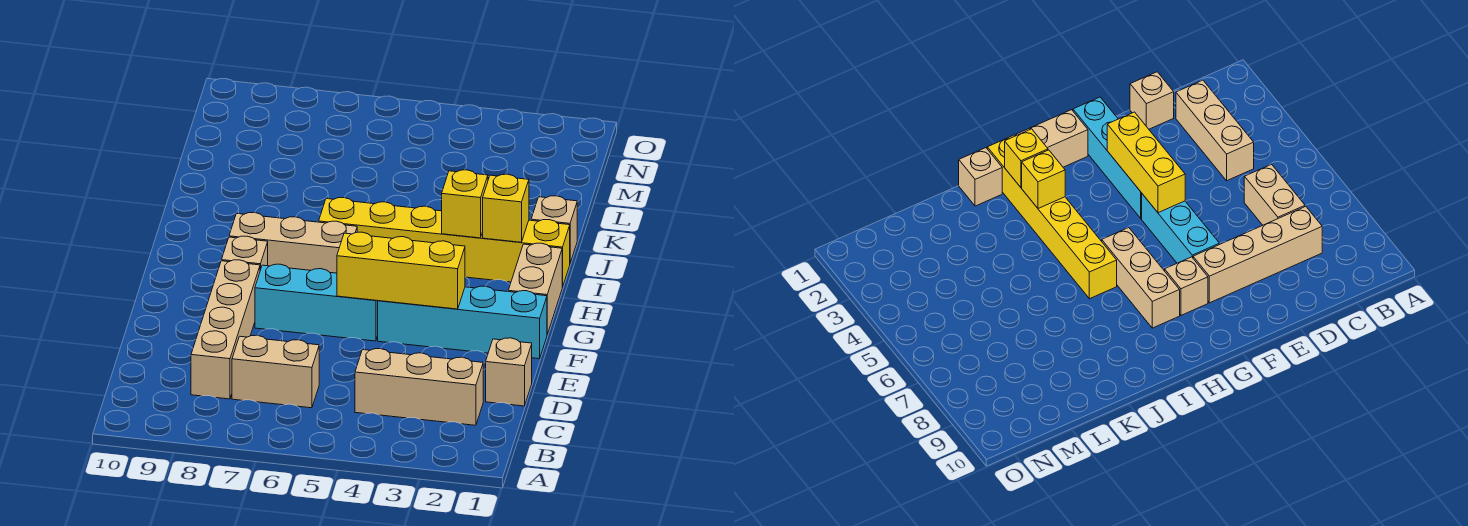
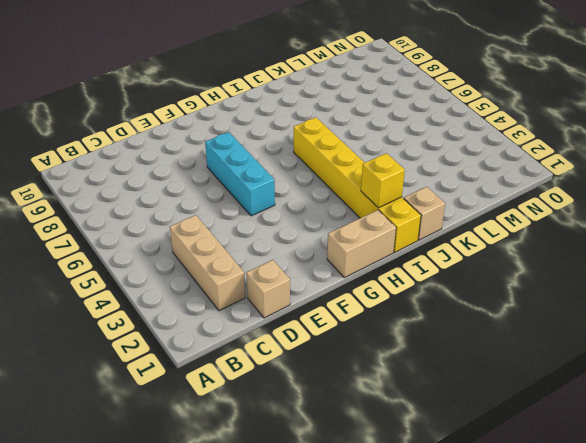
none -> tan brick C6:C7 level 1
none -> tan brick C8:F8 level 1
none -> cyan brick F1:F4 level 1

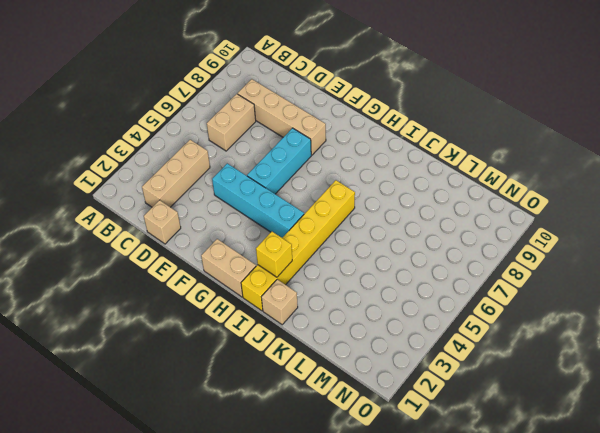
cyan brick E4:H4 level 1 -> cyan brick F1:F4 level 1
none -> tan brick G8 level 1
none -> tan brick H6:H8 level 1
none -> yellow brick F3:F5 level 2

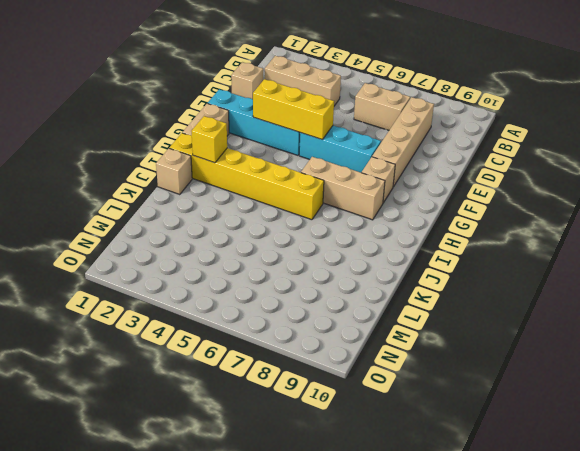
none -> yellow brick I3 level 2

